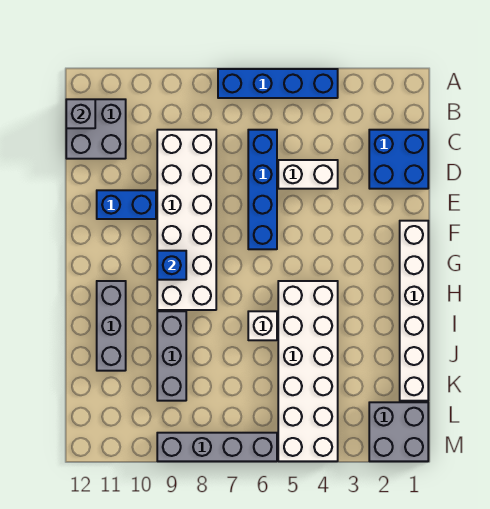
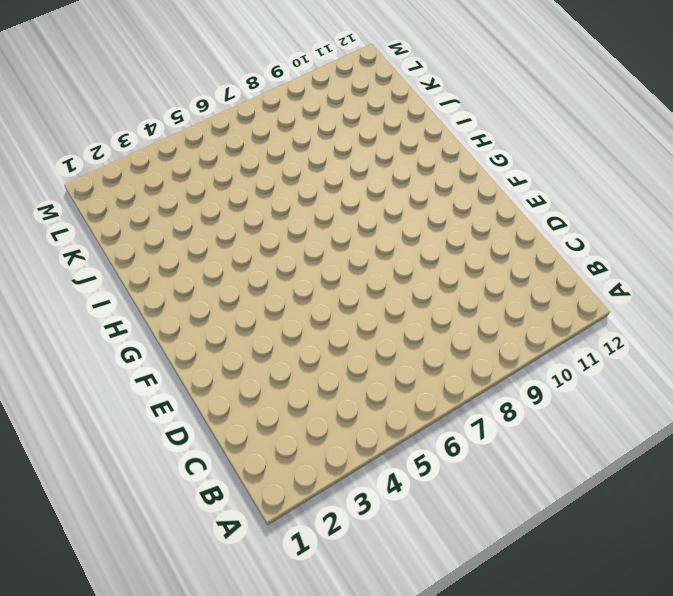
none -> blue brick A4:A7 level 1
none -> grey brick B11:C12 level 1
none -> blue brick C1:D2 level 1

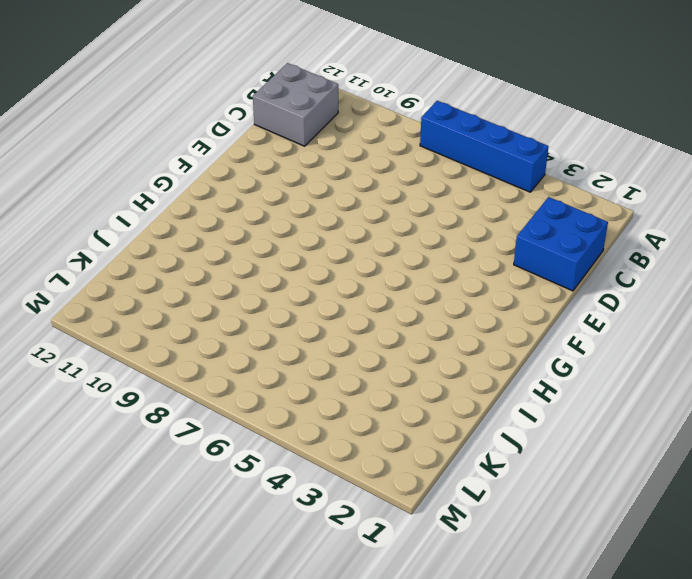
none -> blue brick C6:F6 level 1
none -> white brick C8:H9 level 1
none -> white brick D4:D5 level 1

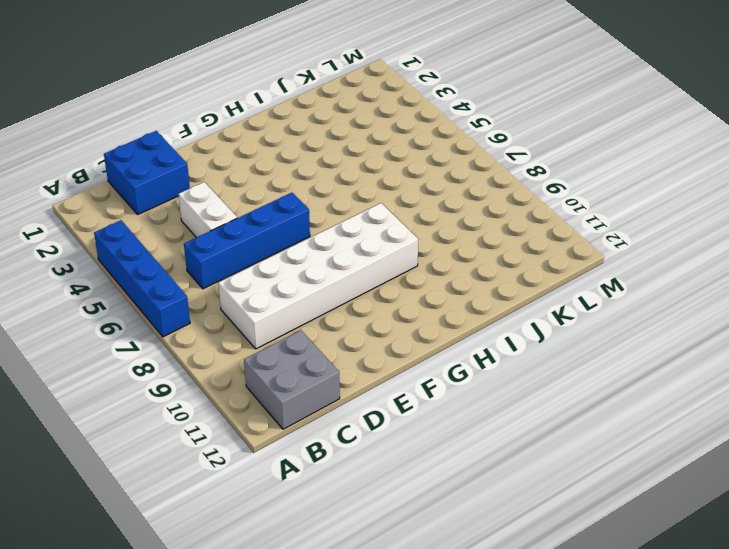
none -> blue brick E10:E11 level 1
none -> white brick F1:K1 level 1
none -> white brick H4:M5 level 1

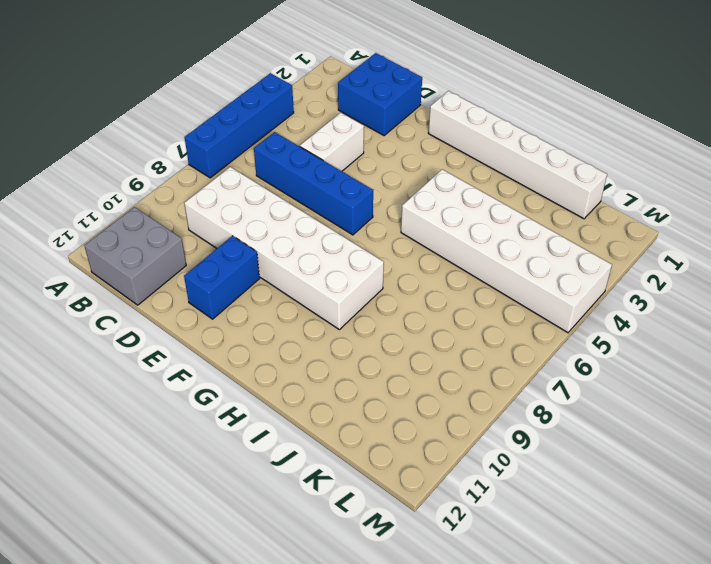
none -> grey brick H11:J11 level 1
none -> white brick I6 level 1
none -> grey brick I9:K9 level 1

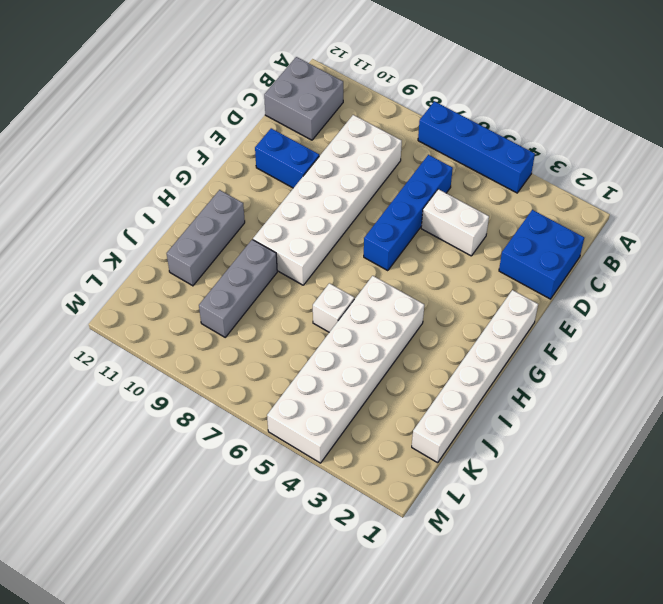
none -> grey brick L1:M2 level 1
none -> grey brick M6:M9 level 1
none -> grey brick B12 level 2

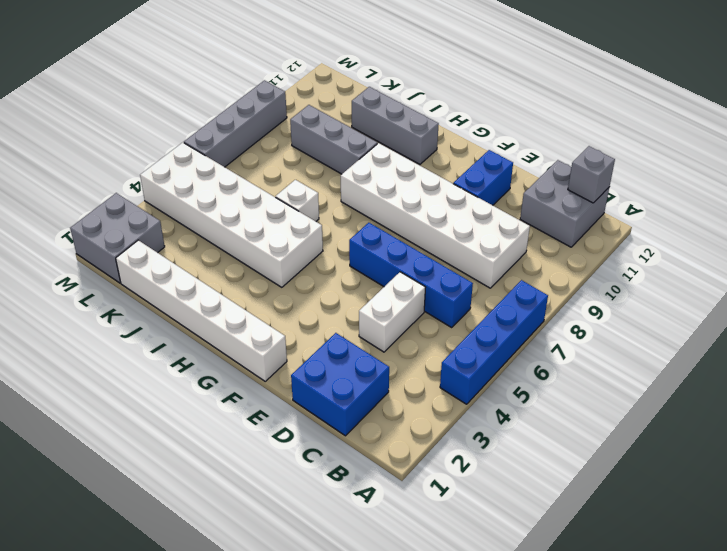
none -> blue brick G9 level 2

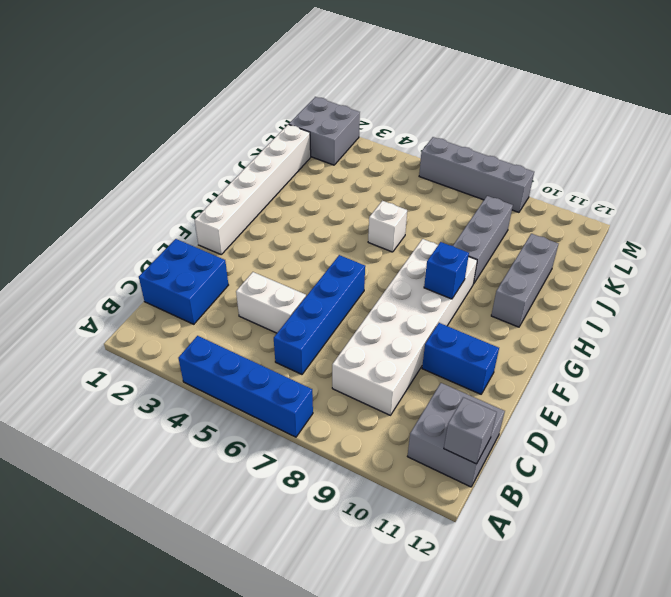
none -> white brick H4:M5 level 1

